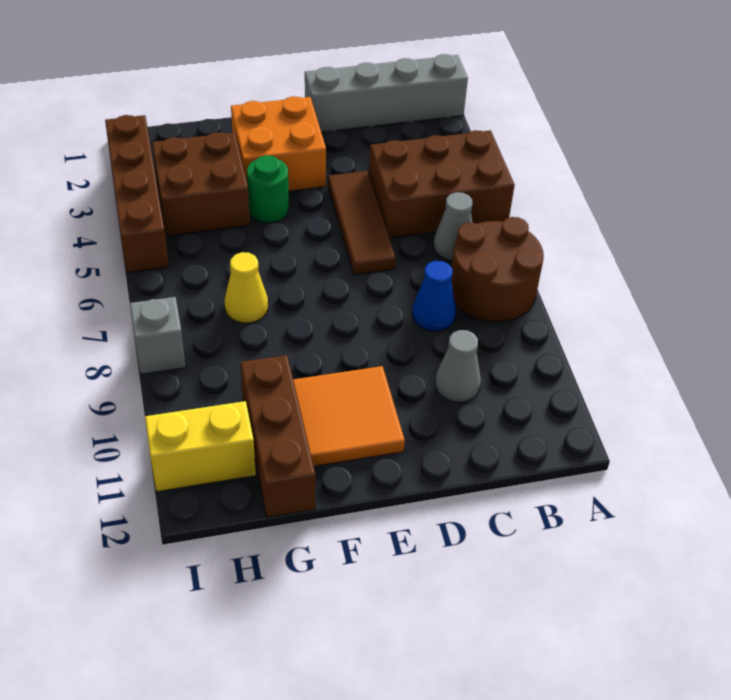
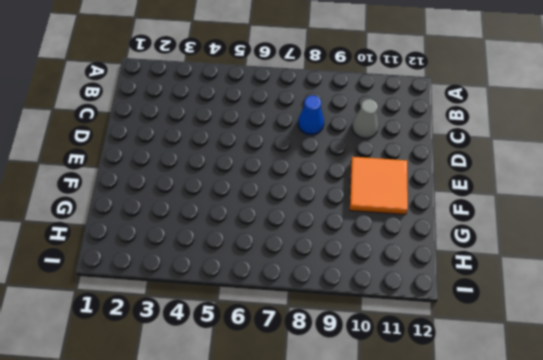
none -> grey brick A1:D1 level 1
none -> brown brick A4:C5 level 1
none -> brown round brick A7:B8 level 1

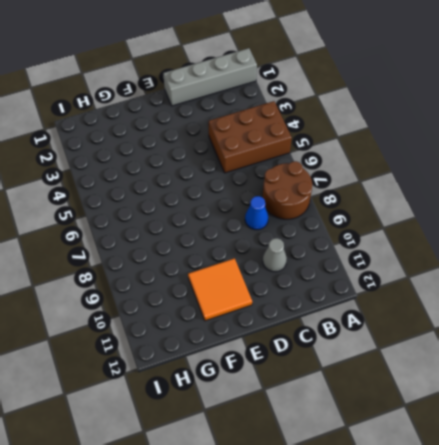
none -> grey cone B6 level 1
none -> brown tile D4:D6 level 1
none -> orange brick E2:F3 level 1

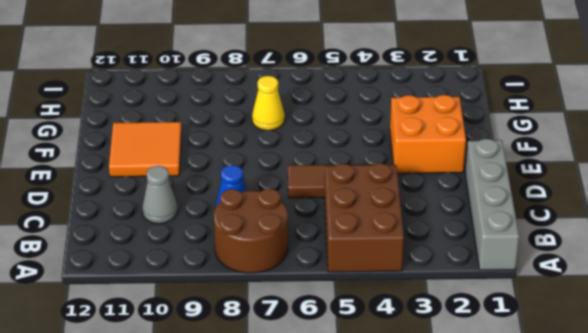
none -> grey cone B6 level 1
none -> green round brick F4 level 1
none -> brown brick G3:H4 level 1

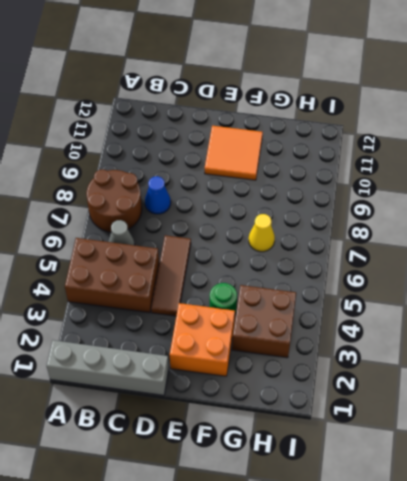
none -> grey cone C10 level 1
none -> brown brick G10:G12 level 1
none -> yellow brick H11:I11 level 1

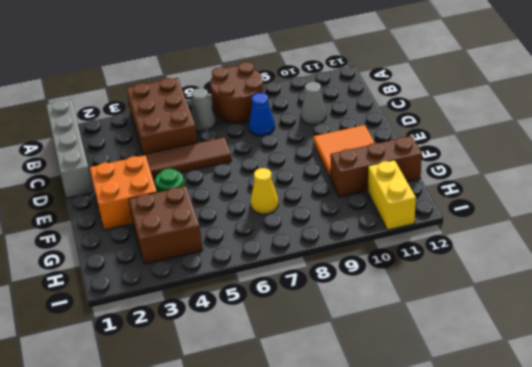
none -> brown brick I2:I5 level 1
none -> grey brick I8 level 1

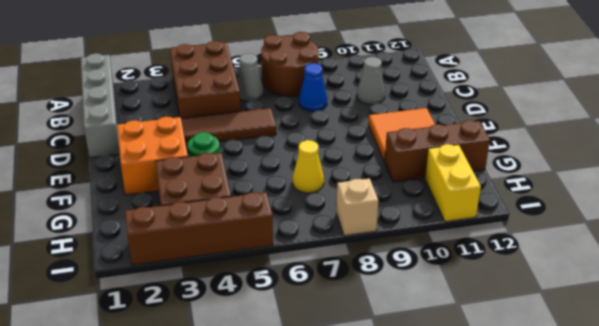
tan brick I8 level 1 -> grey brick I8 level 1

